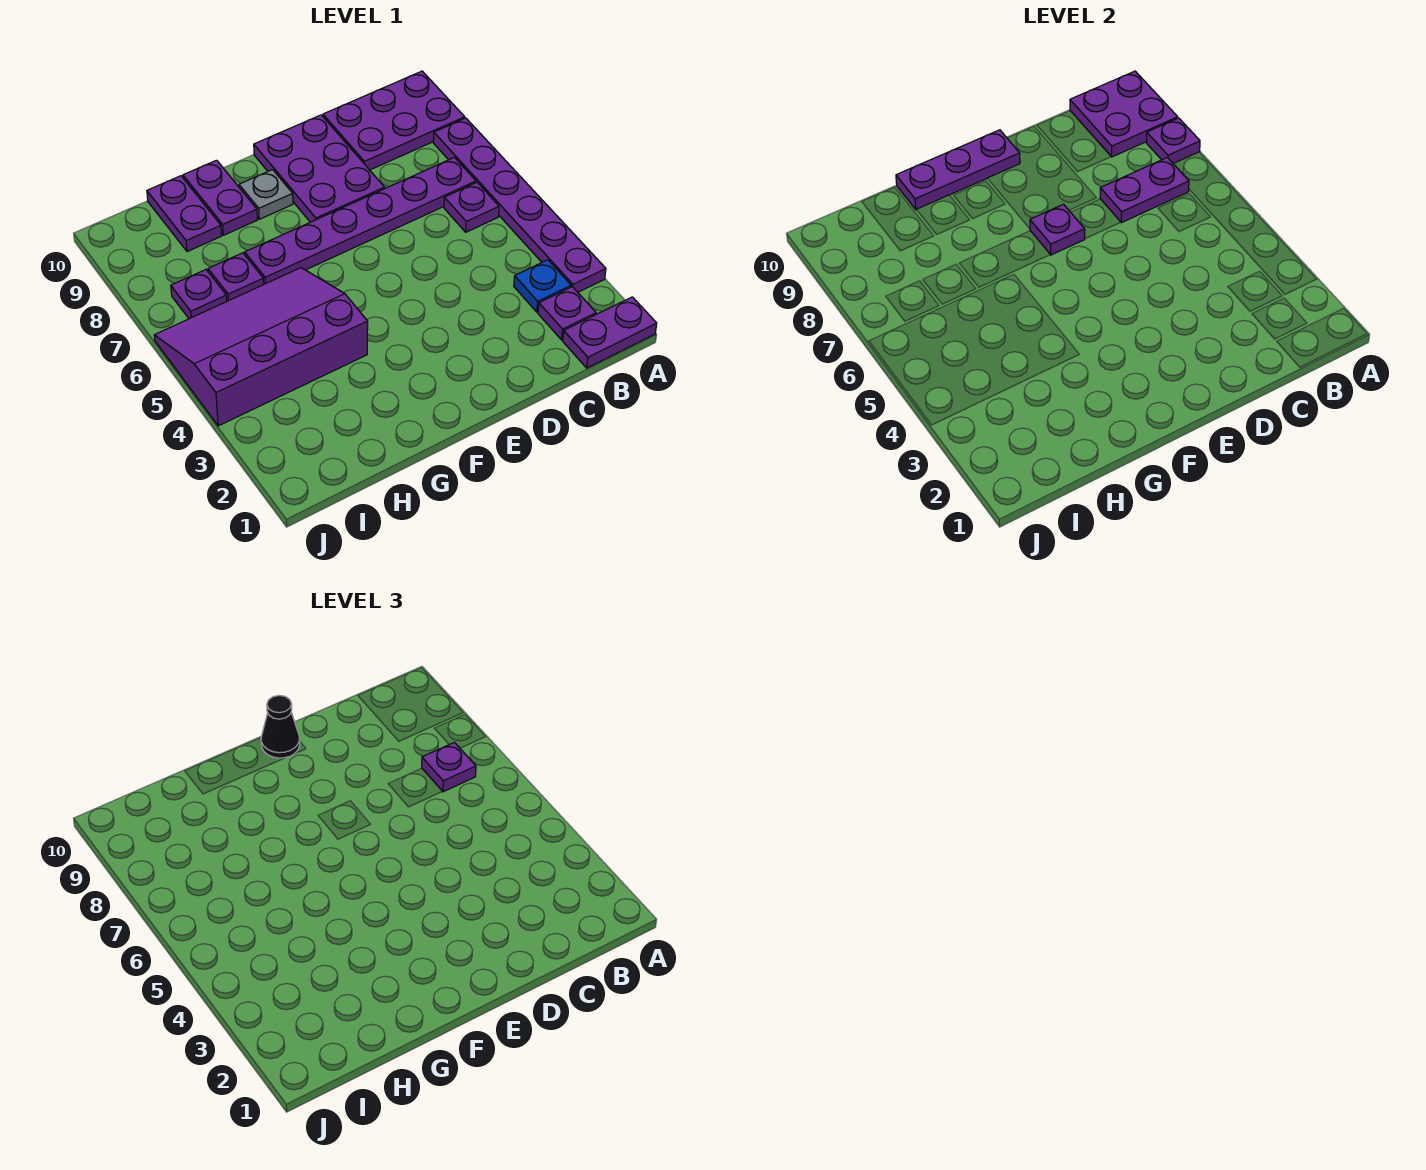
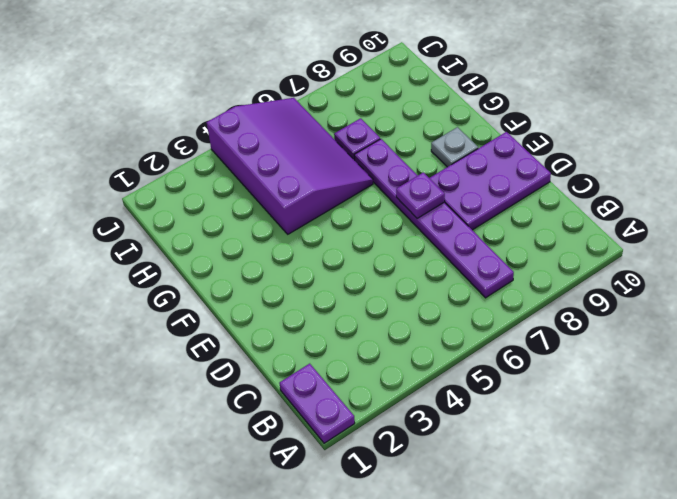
none -> purple plate A3:A8 level 1
none -> purple plate A9:C10 level 1
none -> purple plate B2 level 1

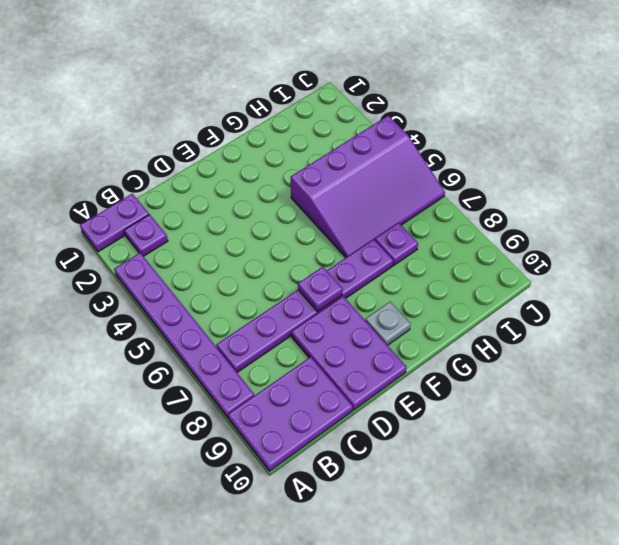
none -> blue plate B3 level 1
none -> purple plate B6 level 1
none -> purple plate G9:G10 level 1

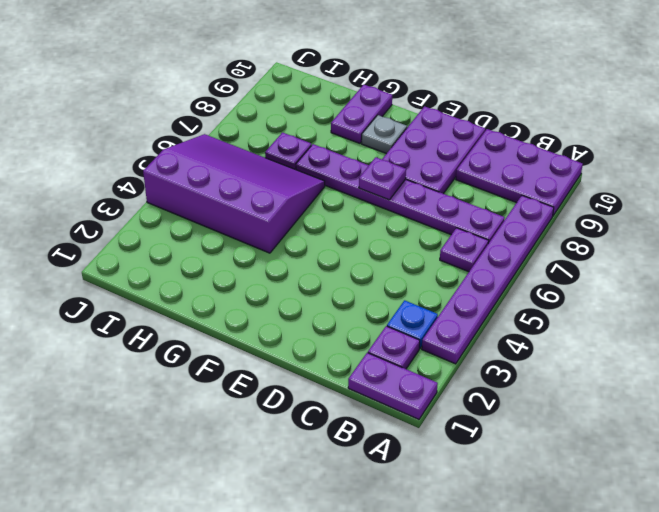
none -> purple plate H9:H10 level 1
none -> purple plate I7 level 1
none -> purple plate A8 level 2

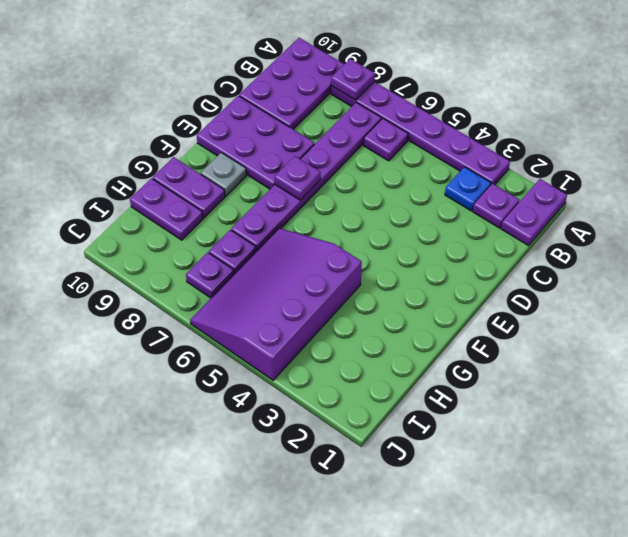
none -> purple plate A9:B10 level 2
none -> purple plate B7:C7 level 2
none -> purple plate E10:G10 level 2

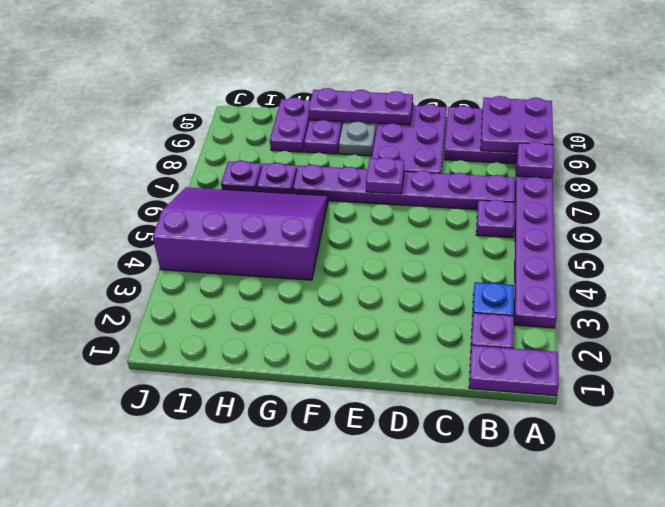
none -> purple plate B7:C7 level 2
none -> purple plate B7 level 3
none -> black cone E10 level 3

